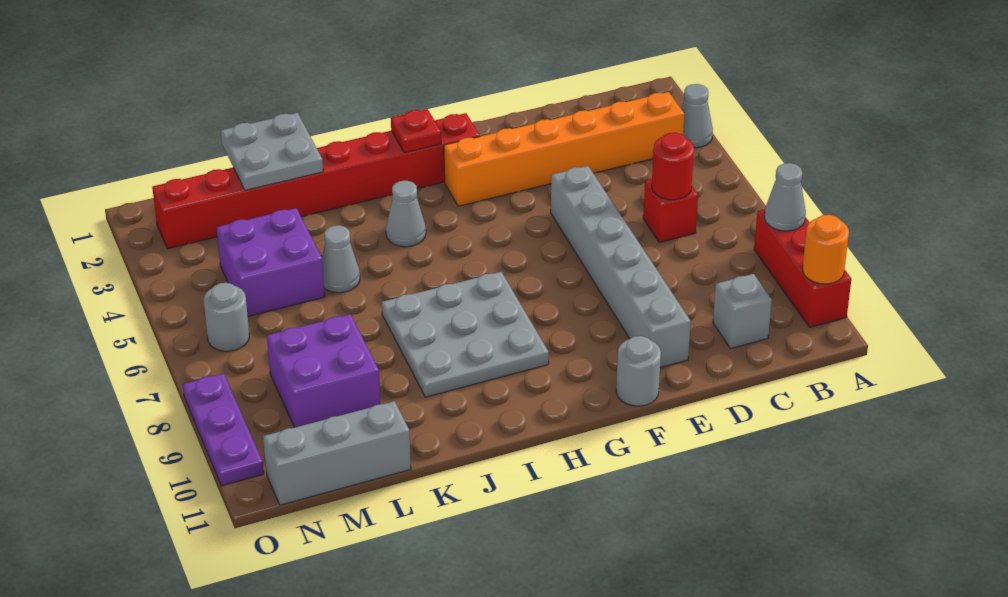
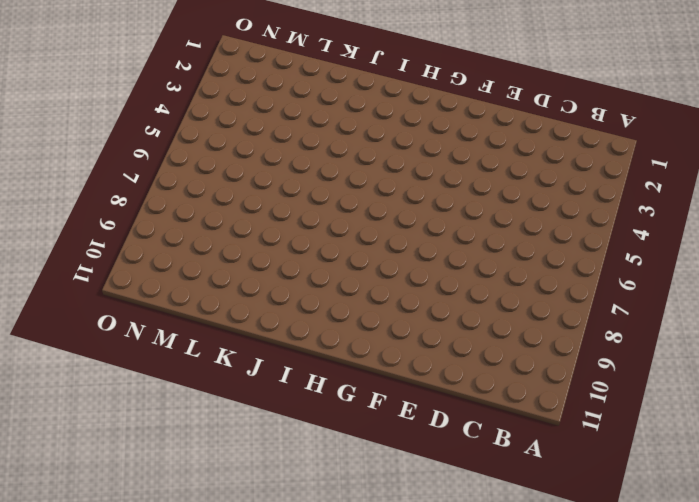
none -> grey cone A3 level 1
none -> red brick A8:A10 level 1
none -> orange brick B3:G3 level 1

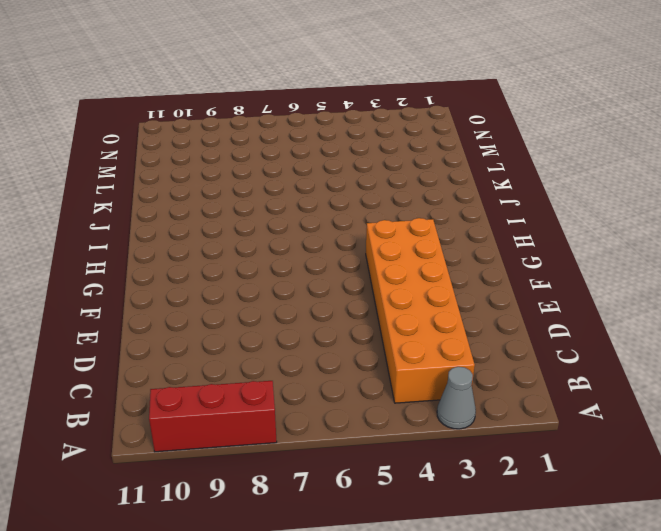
orange brick B3:G4 level 1 -> orange brick B3:G3 level 1
none -> red brick C6 level 1
none -> grey brick C10 level 1
none -> grey brick E5:E10 level 1

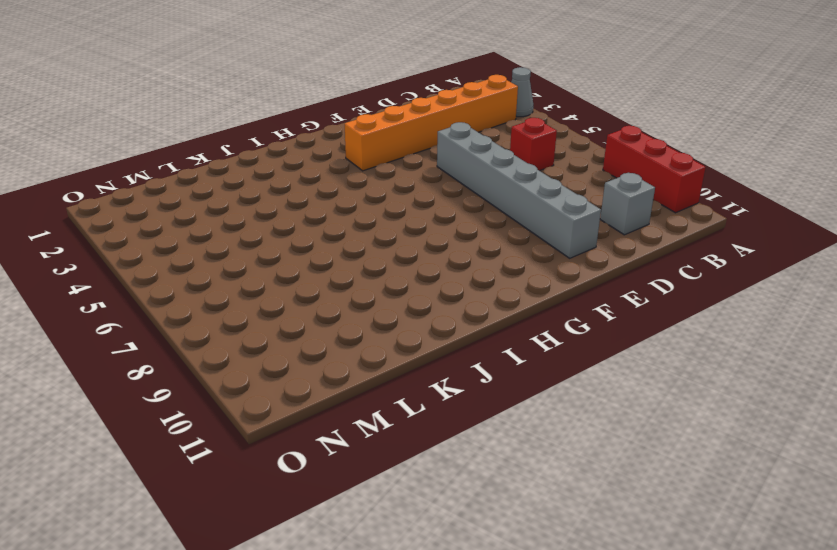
none -> grey round brick F11 level 1
none -> red brick G2:N2 level 1
none -> grey plate H7:J9 level 1

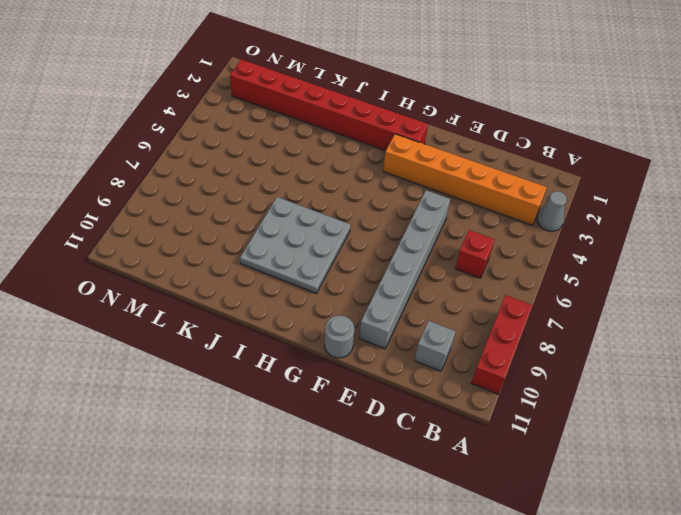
none -> grey cone I4 level 1
none -> grey cone K5 level 1
none -> purple brick L4:M5 level 1

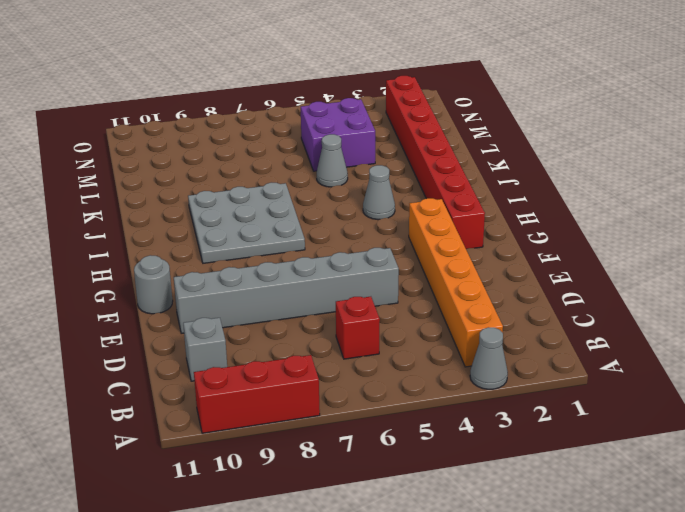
none -> purple brick L8:M9 level 1
none -> grey brick L11:N11 level 1
none -> grey round brick N6 level 1

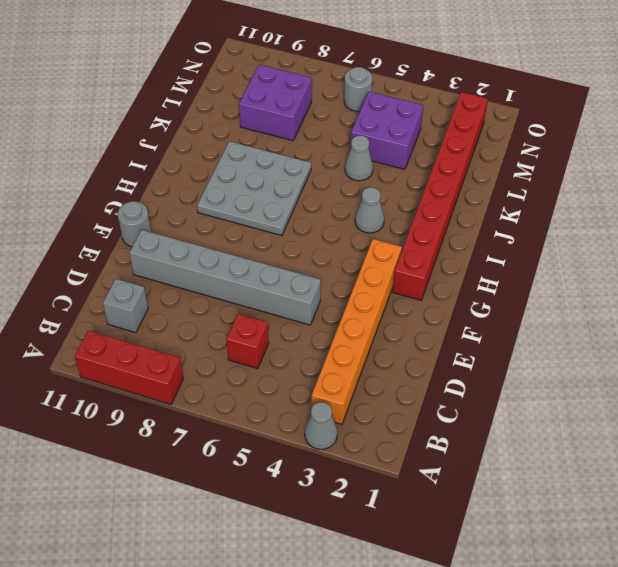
none -> grey brick L11:N11 level 1
none -> purple plate O8:O10 level 1
none -> grey cone A8 level 2

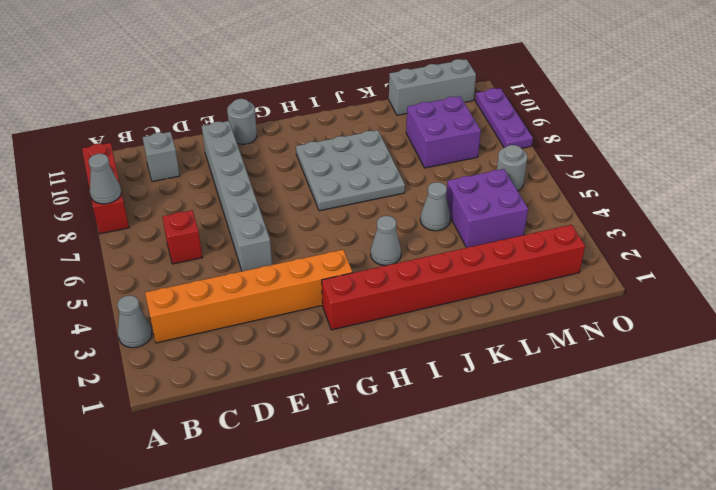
none -> orange round brick A10 level 2
none -> red round brick C6 level 2
none -> red plate H2 level 2

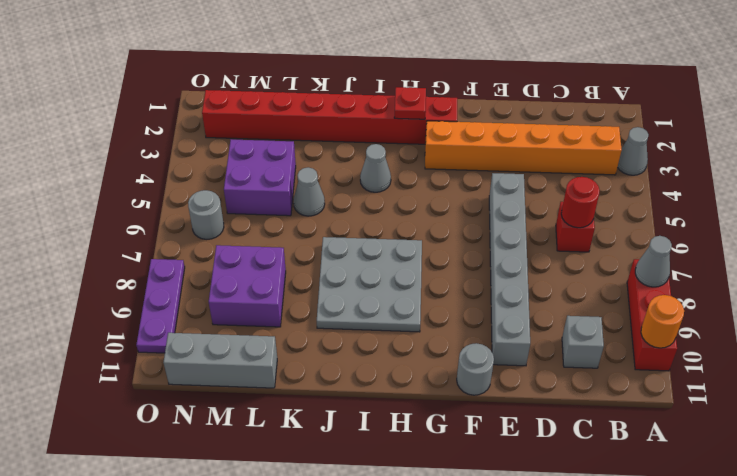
none -> grey plate K1:L2 level 2

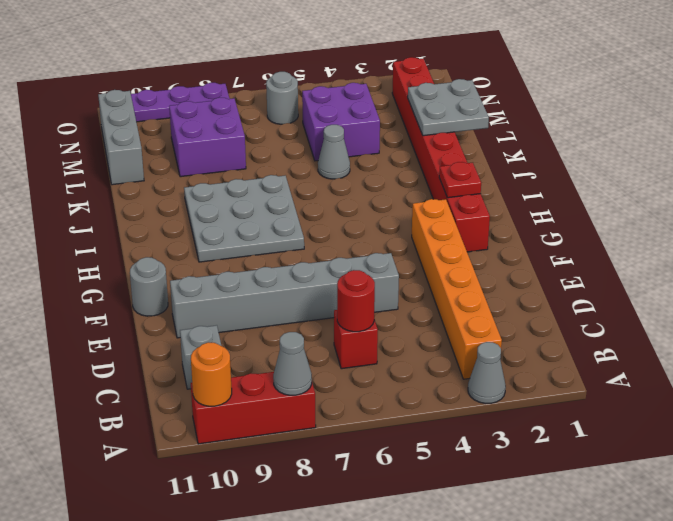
none -> grey cone I4 level 1

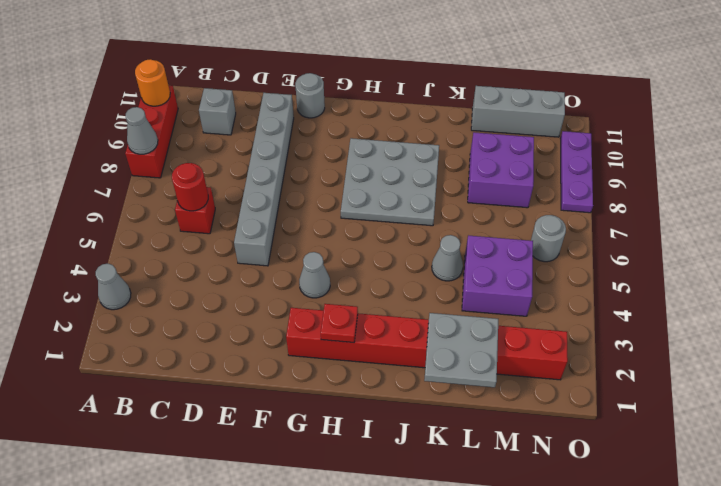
grey cone G4 level 1 -> grey cone I4 level 1
none -> orange brick B3:G3 level 1

